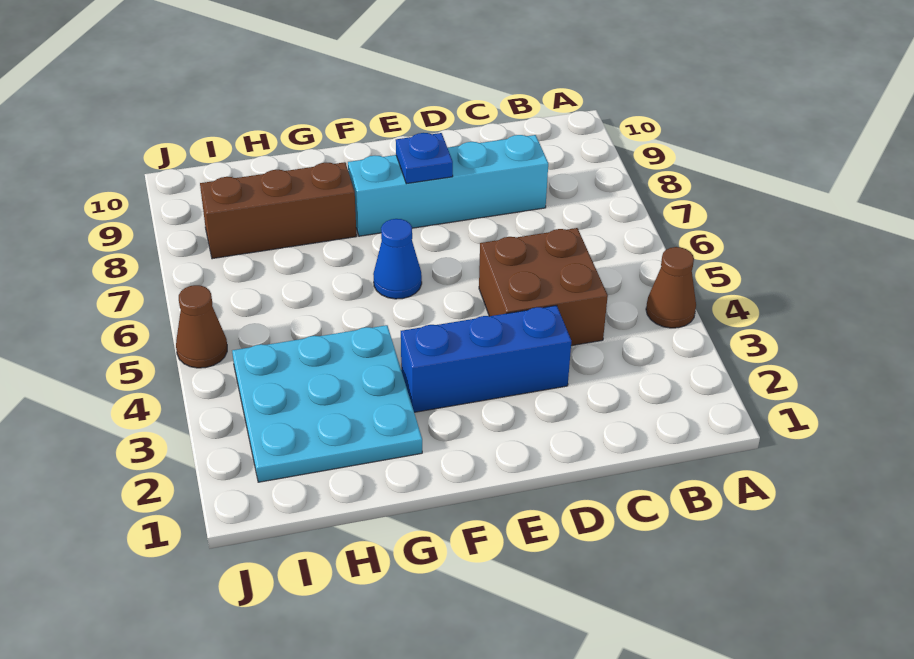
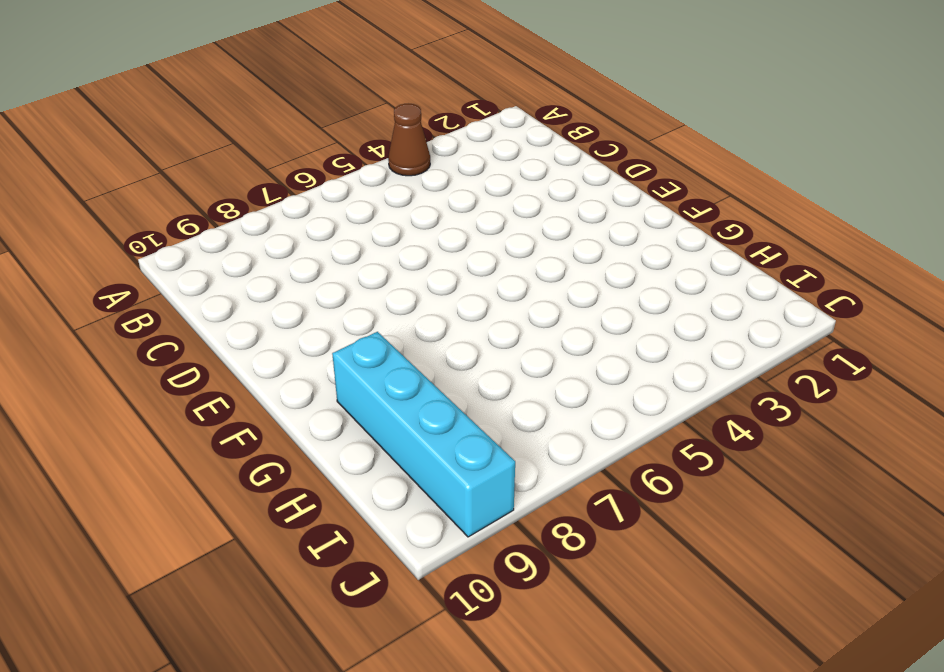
cyan brick G9:J9 level 1 -> cyan brick C8:F8 level 1
none -> brown brick C4:D5 level 1
none -> blue brick D3:F3 level 1

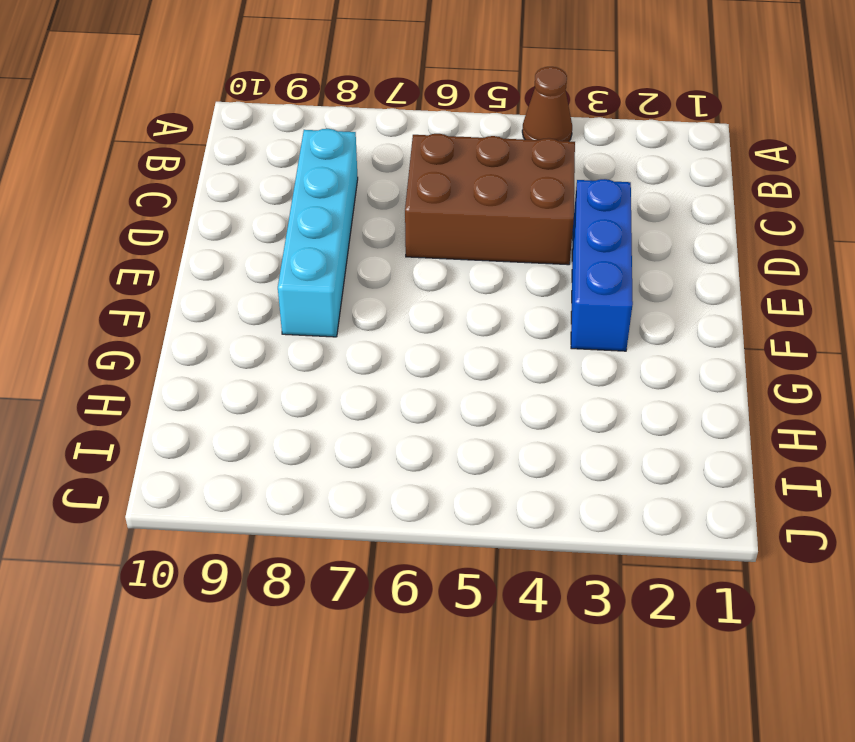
brown brick C4:D6 level 1 -> brown brick C4:D5 level 1
none -> blue cone F6 level 1
none -> cyan plate G2:I4 level 1

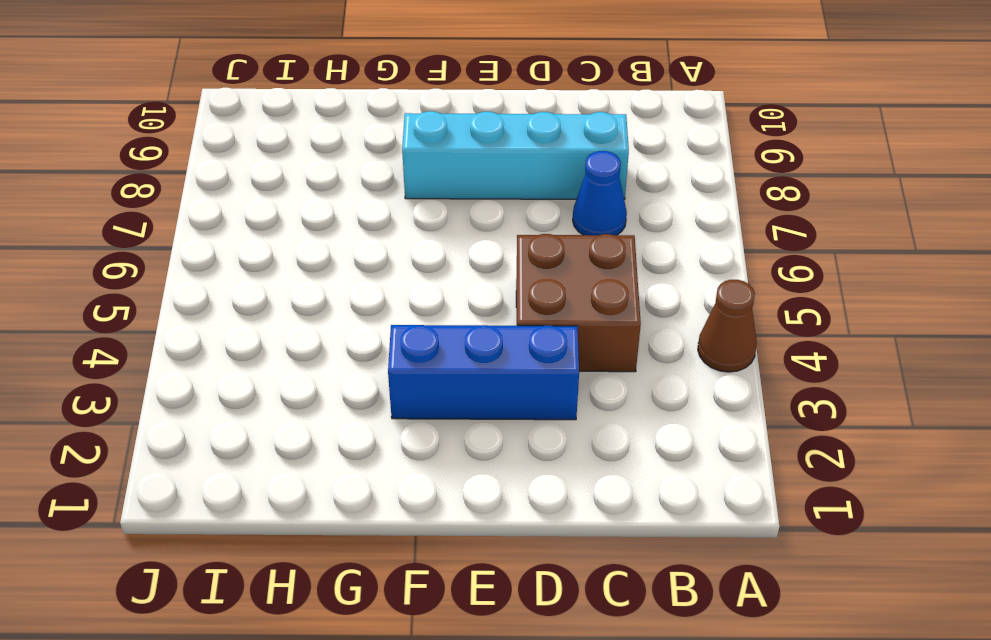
blue cone C7 level 1 -> blue cone F6 level 1
none -> cyan plate G2:I4 level 1
none -> brown brick G8:I8 level 1

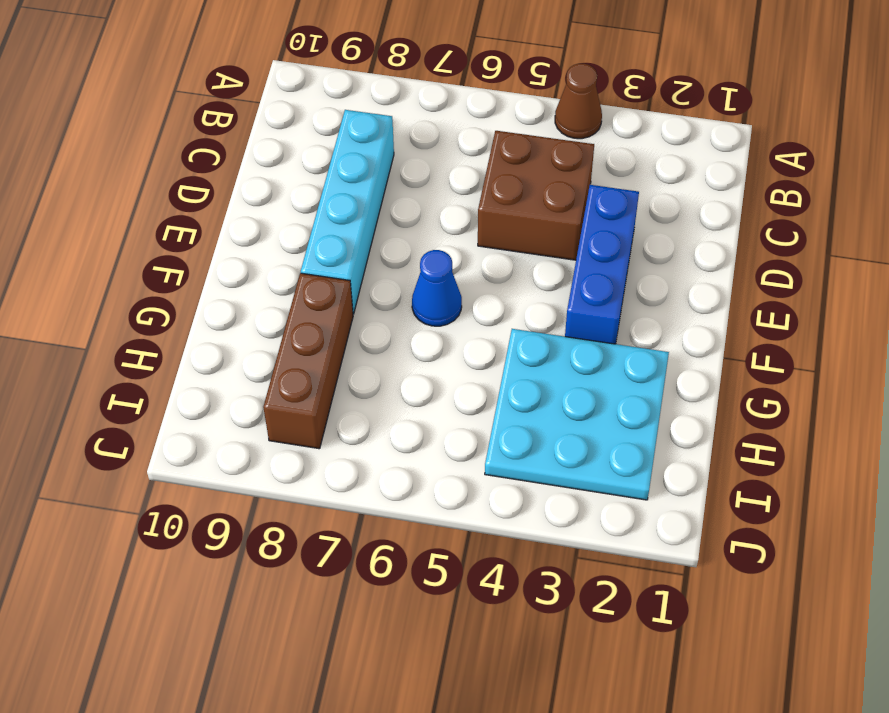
none -> brown cone J5 level 1
none -> blue plate E8 level 2

